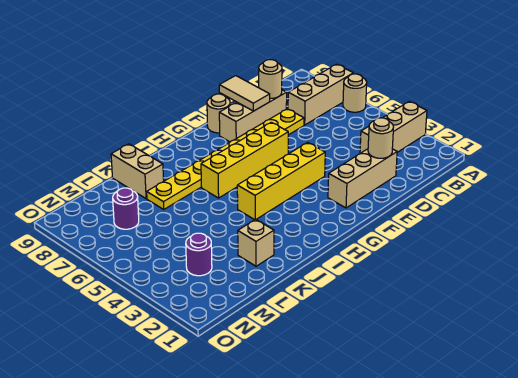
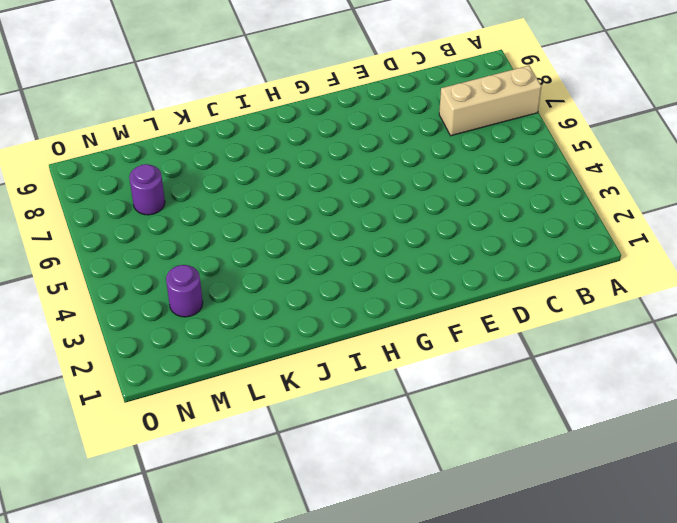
none -> tan brick A3:C3 level 1
none -> tan round brick A6 level 1
none -> tan brick D2:F2 level 1

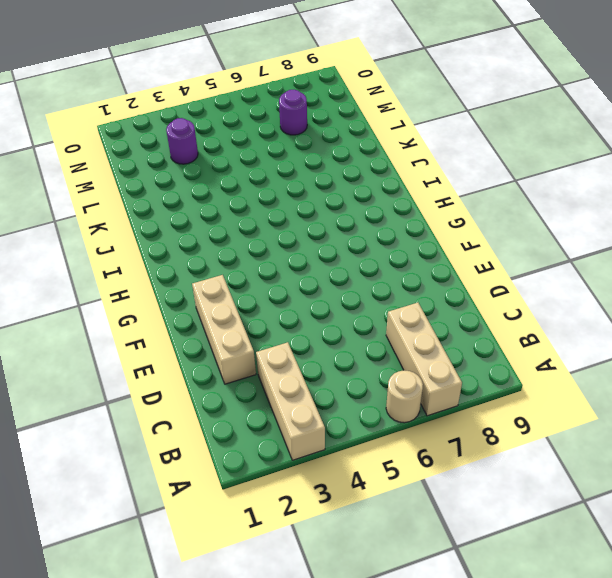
none -> yellow plate D7:K7 level 1
none -> tan brick D8:F8 level 1
none -> yellow brick F4:I4 level 1

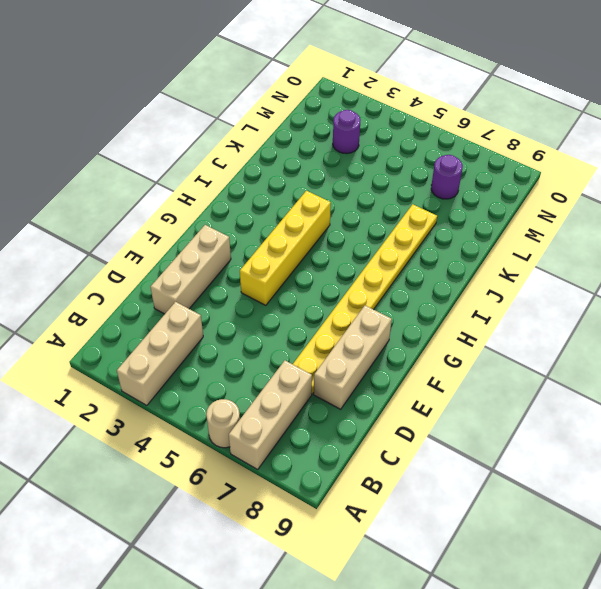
none -> yellow brick F6:I6 level 1
none -> tan round brick F9 level 1
none -> tan brick K2 level 1

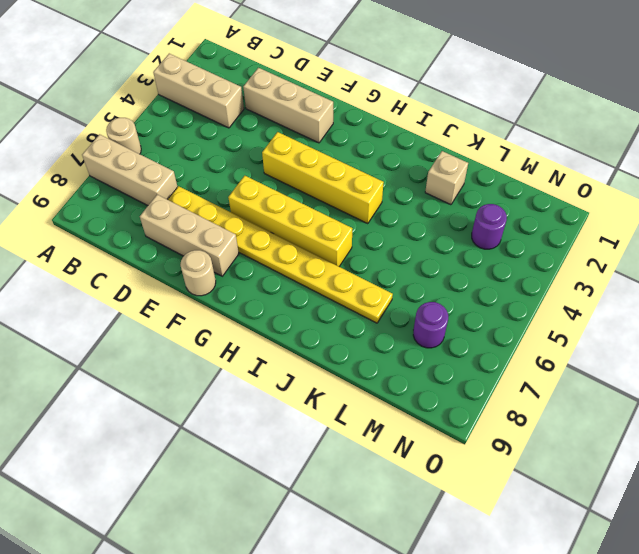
none -> tan brick K8:K9 level 1
none -> tan round brick D2 level 2
none -> tan round brick D8 level 2

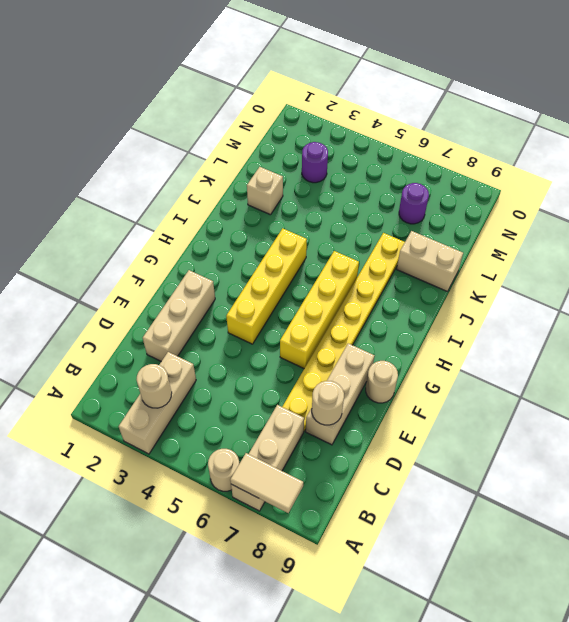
tan tile A7:A8 level 2 -> tan tile E8:E9 level 2
tan round brick B3 level 2 -> tan round brick D2 level 2

